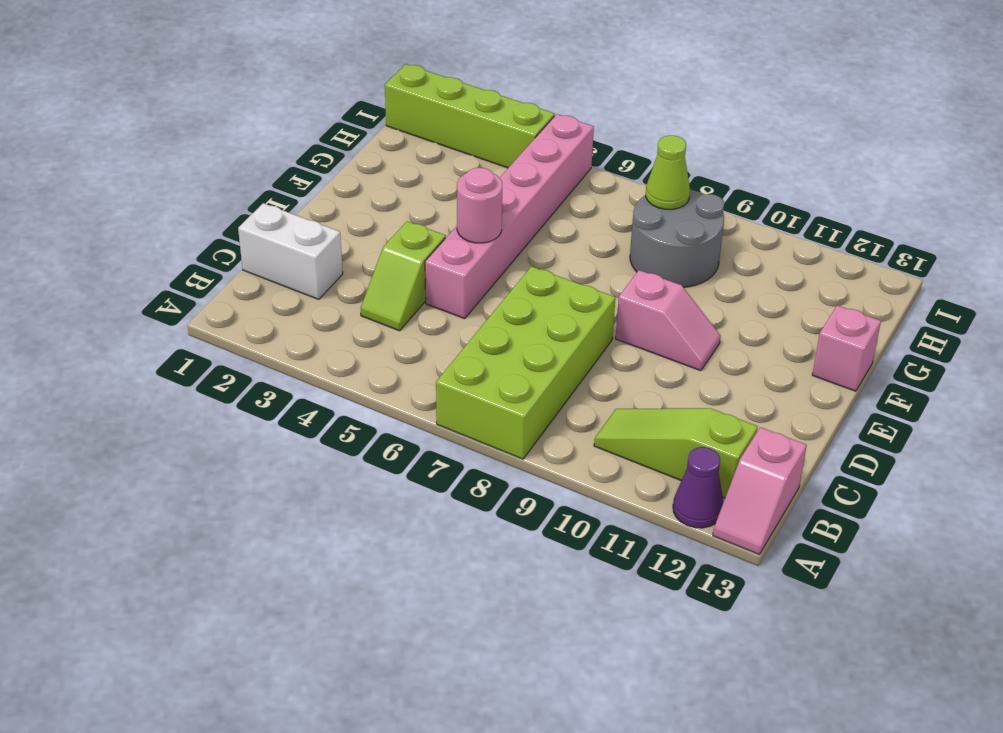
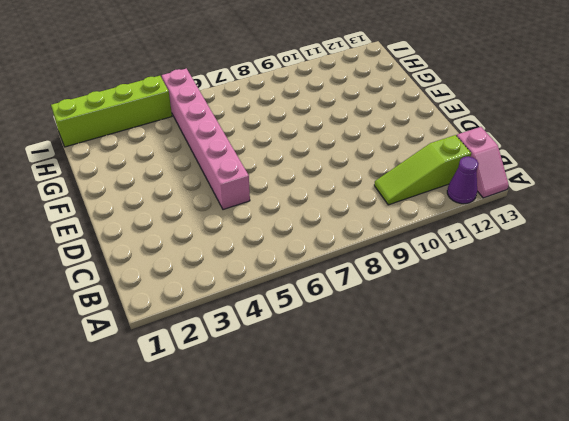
none -> lime brick A7:D8 level 1
none -> white brick C1:C2 level 1
none -> lime slope C4:D4 level 1 top D

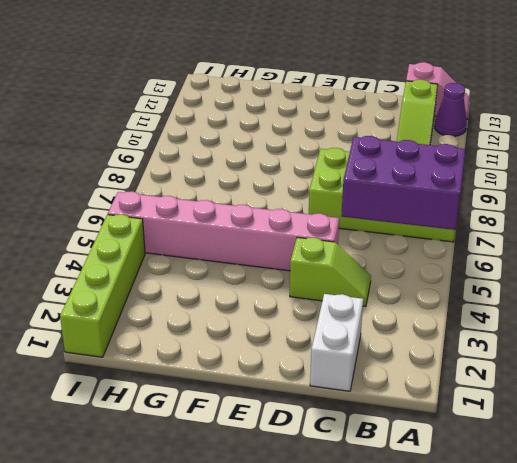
purple brick A6:C7 level 2 -> none
none -> pink slope E9:E10 level 1 top 9
none -> pink brick F13 level 1
none -> grey round brick G8:H9 level 1

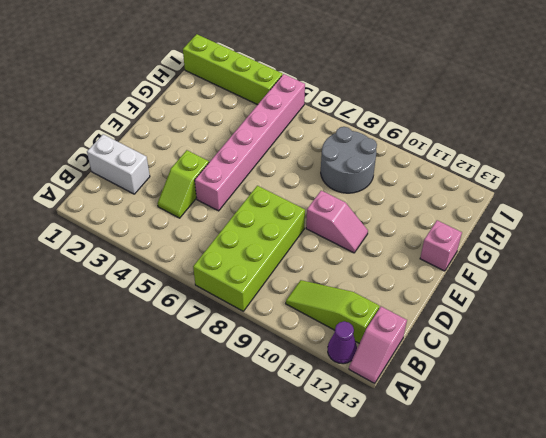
none -> pink round brick E5 level 2
none -> lime cone H8 level 2

